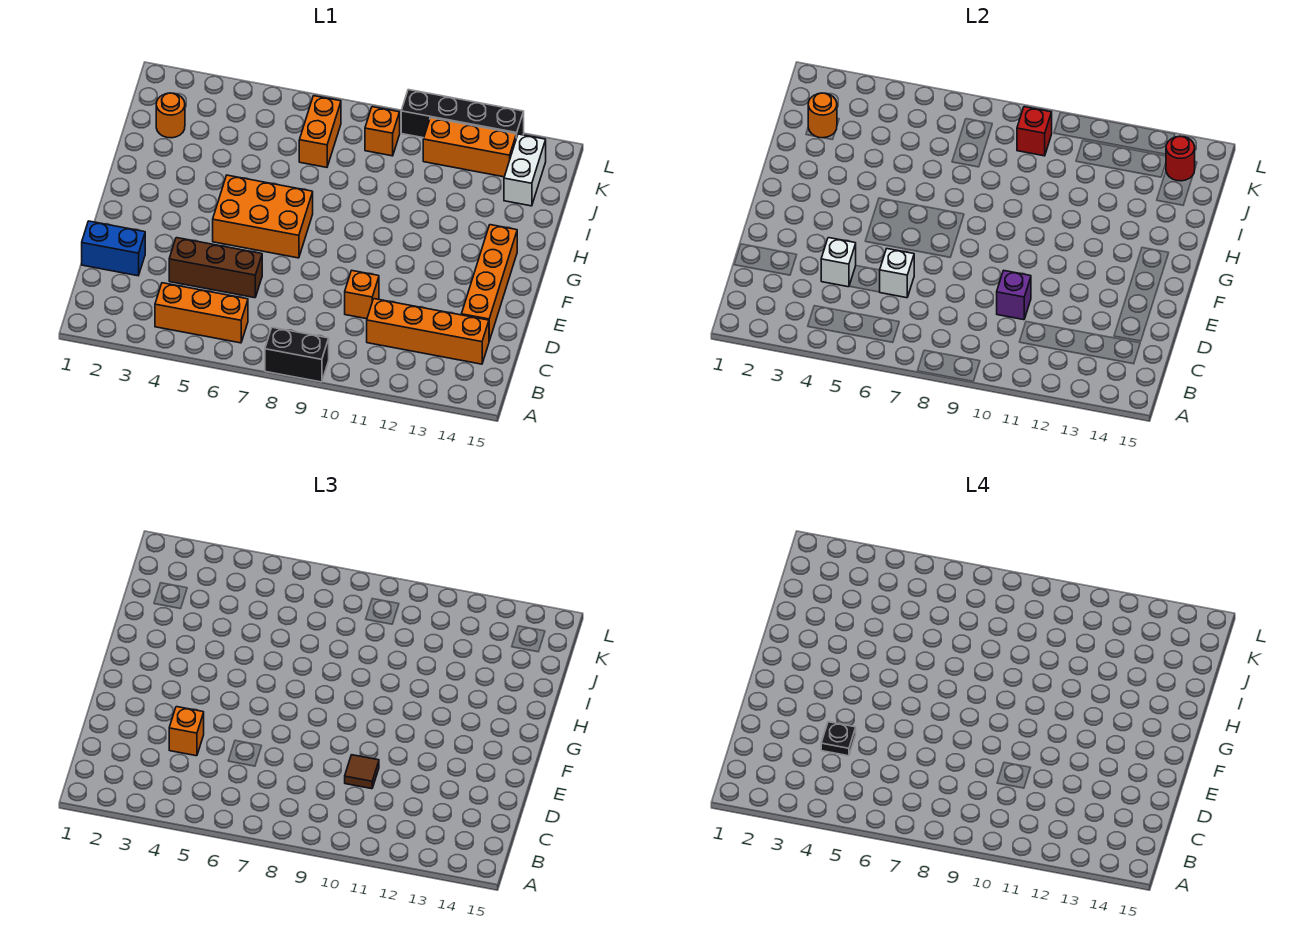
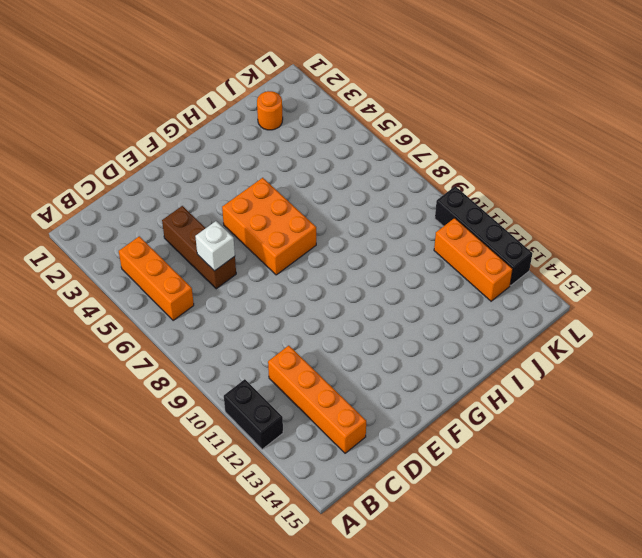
black brick A11:A12 level 1 -> black brick A8:A9 level 1
none -> blue brick D1:D2 level 1
none -> orange brick D10 level 1
none -> orange brick D14:G14 level 1

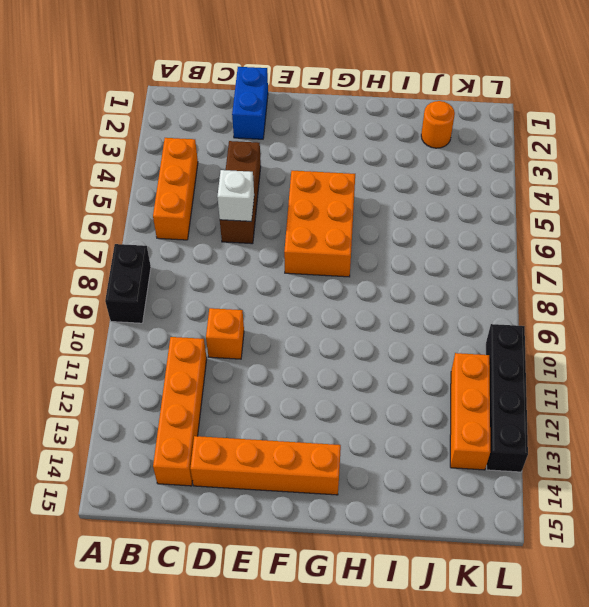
none -> orange brick J7:K7 level 1
none -> white brick J14:K14 level 1
none -> orange brick K9 level 1

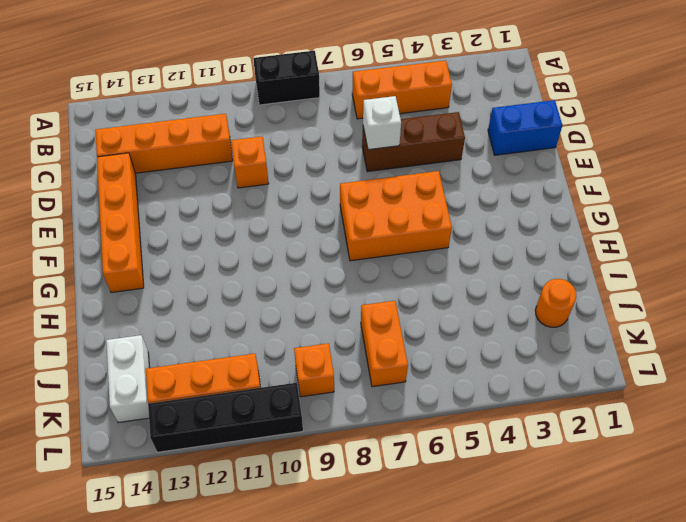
none -> white brick D4 level 2
none -> purple brick D10 level 2
none -> orange round brick J2 level 2

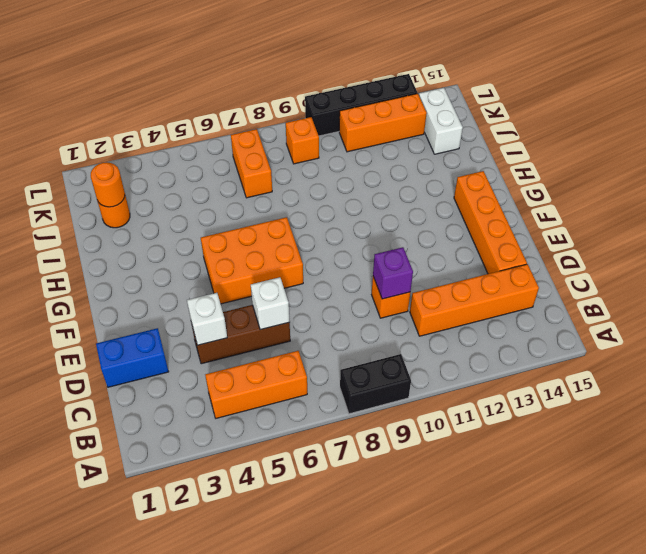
none -> red brick K9 level 2
none -> red round brick K14 level 2
none -> orange brick D4 level 3

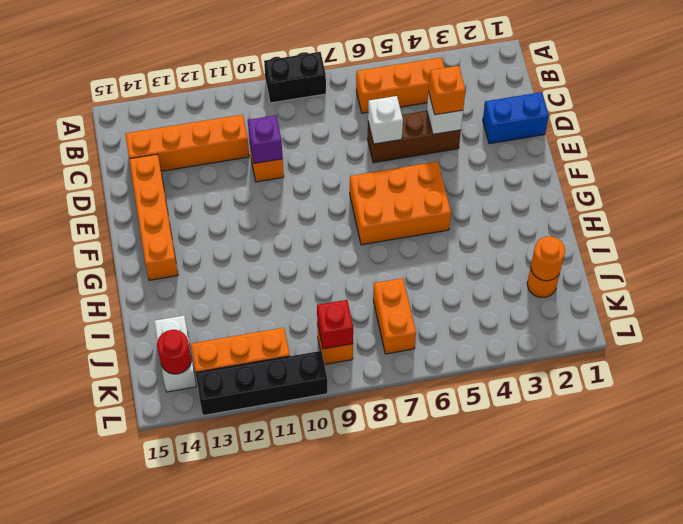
none -> brown tile D10 level 3
none -> black plate D4 level 4

